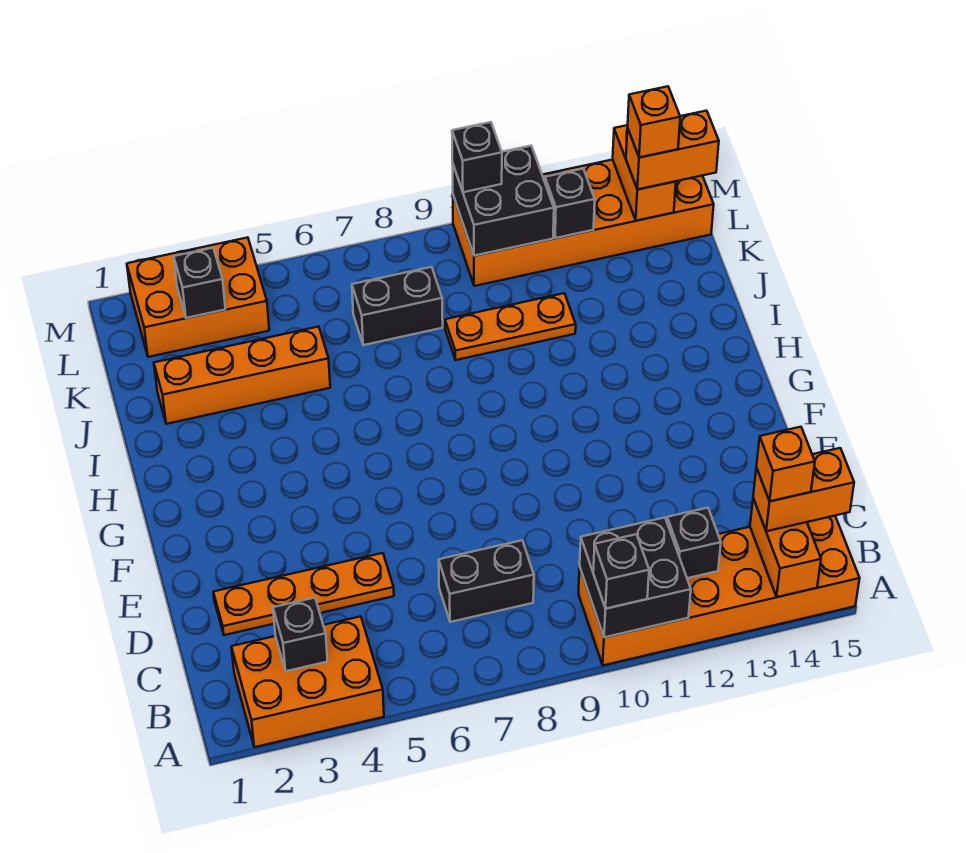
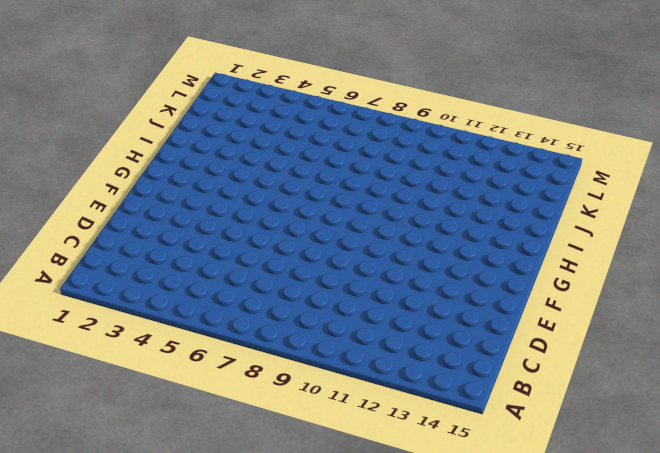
none -> orange brick A2:B4 level 1
none -> orange brick A10:B15 level 1
none -> black brick C7:C8 level 1

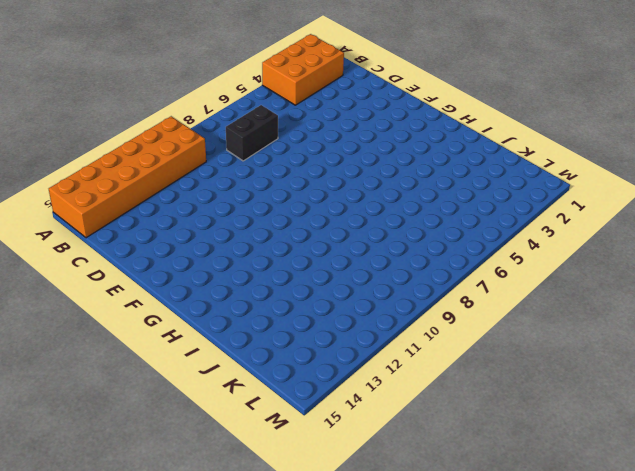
none -> orange plate D2:D5 level 1
none -> orange brick J2:J5 level 1
none -> orange plate J9:J11 level 1

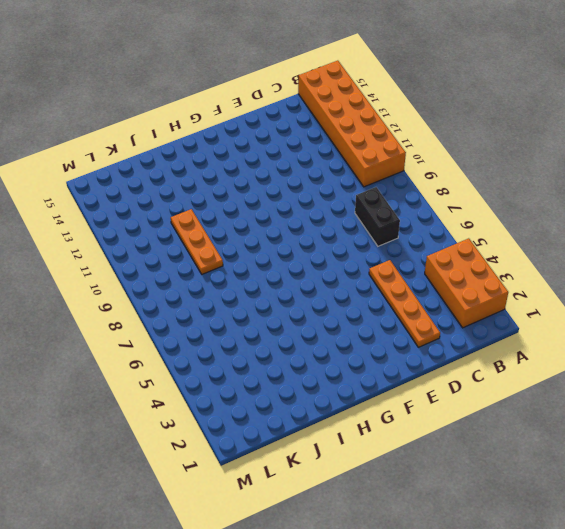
none -> orange brick J2:J5 level 1
none -> black brick K7:K8 level 1
none -> orange brick L2:M4 level 1

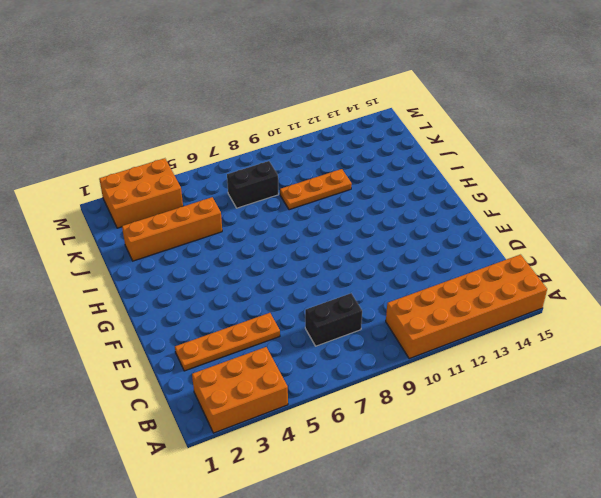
none -> orange brick L10:M15 level 1
none -> black brick A10:B11 level 2
none -> orange brick A14:B14 level 2

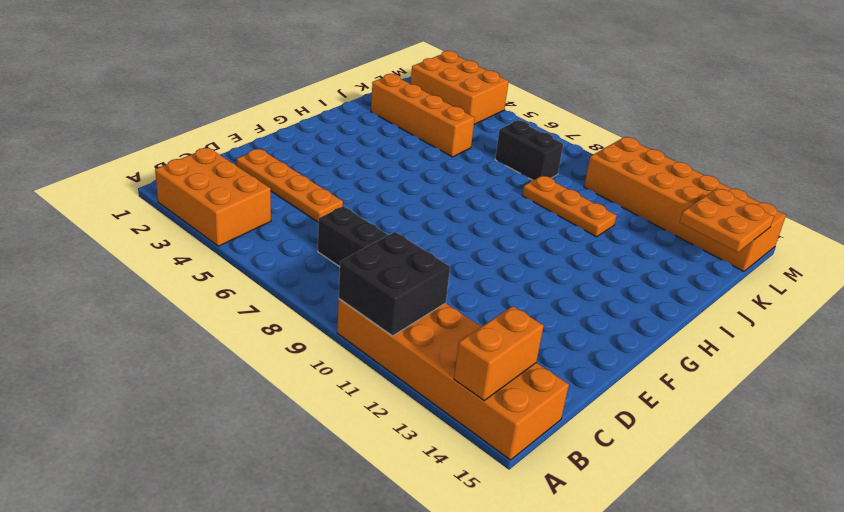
orange plate K14:L15 level 2 -> orange brick L14:M14 level 2
none -> black brick B3 level 2
none -> black brick B12 level 2
none -> black brick L3 level 2

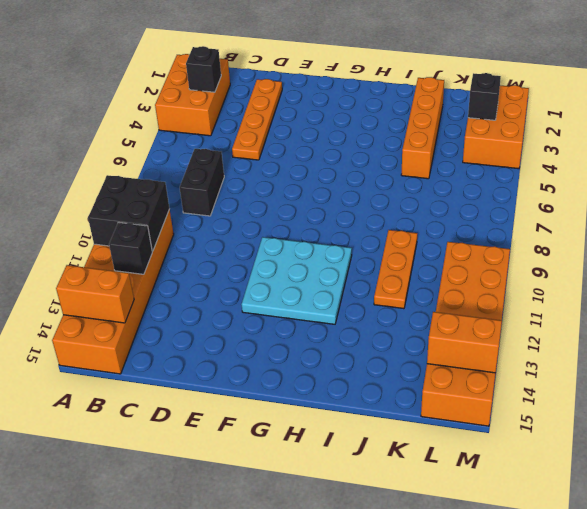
cyan plate F10:H12 level 1 -> none
none -> black brick K7:K8 level 1
none -> black brick L10:M11 level 2
none -> black brick L12 level 2

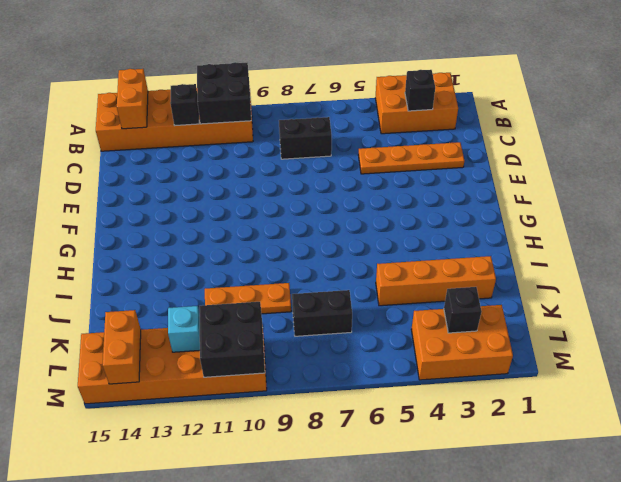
cyan brick L12 level 2 -> black brick L12 level 2
none -> black brick A10 level 3
none -> orange brick B14:B15 level 3
none -> orange brick L14:L15 level 3

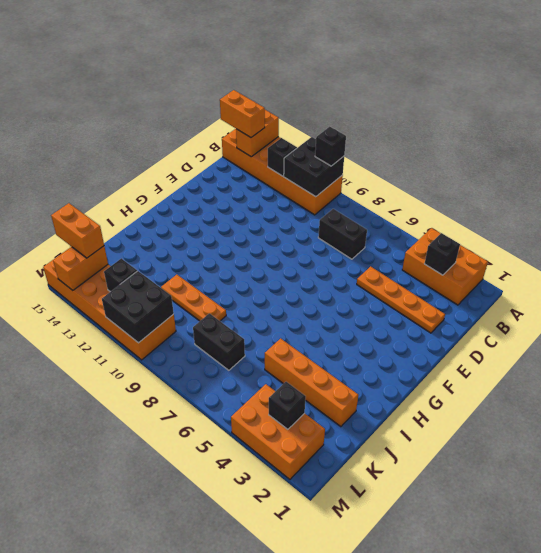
none -> black brick M10 level 3
none -> orange brick B14 level 4
none -> orange brick L14 level 4

